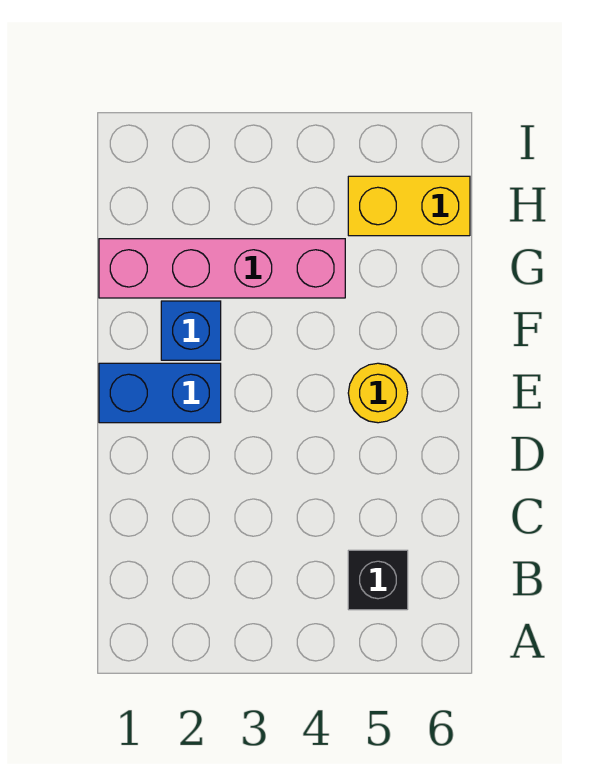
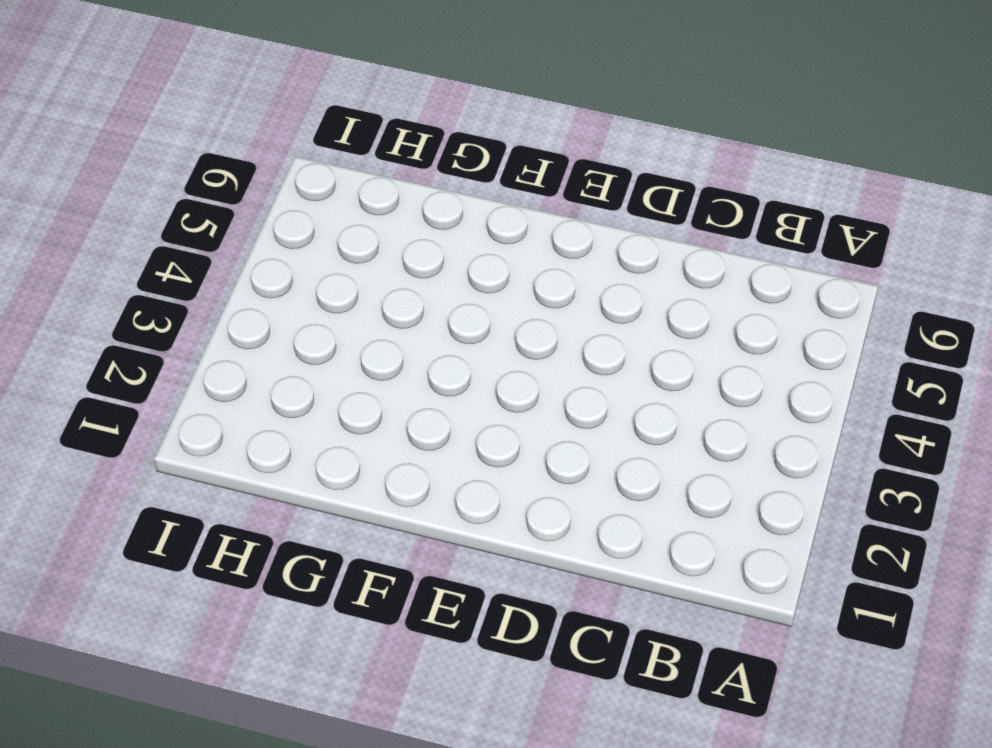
none -> black brick B5 level 1
none -> blue brick E1:E2 level 1

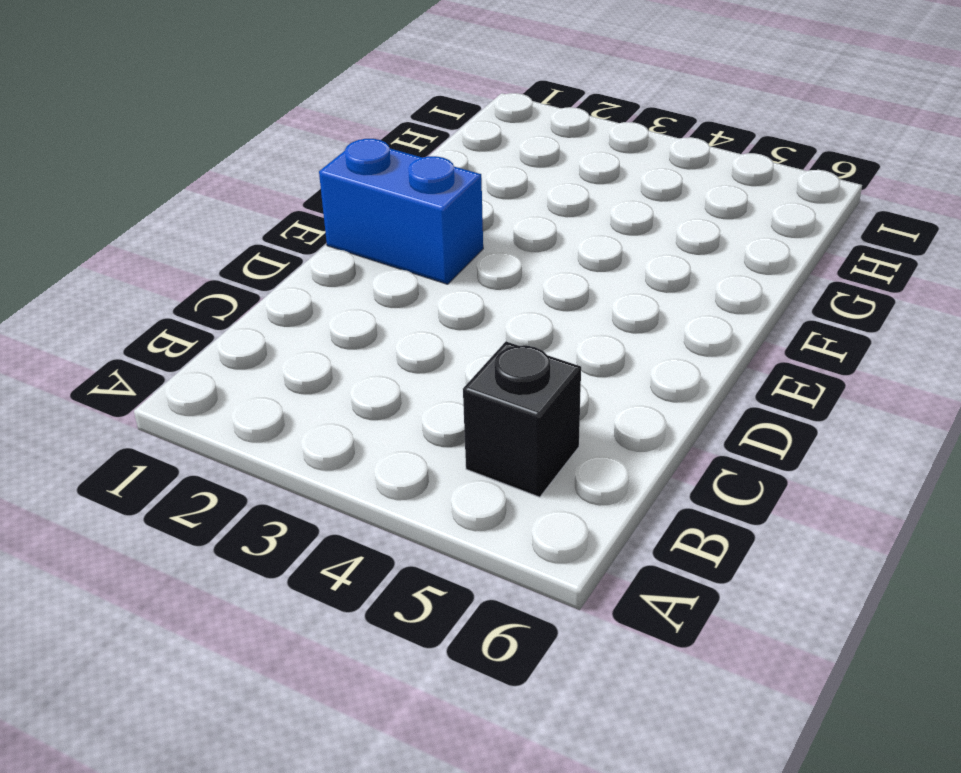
none -> yellow round brick E5 level 1
none -> blue brick F2 level 1

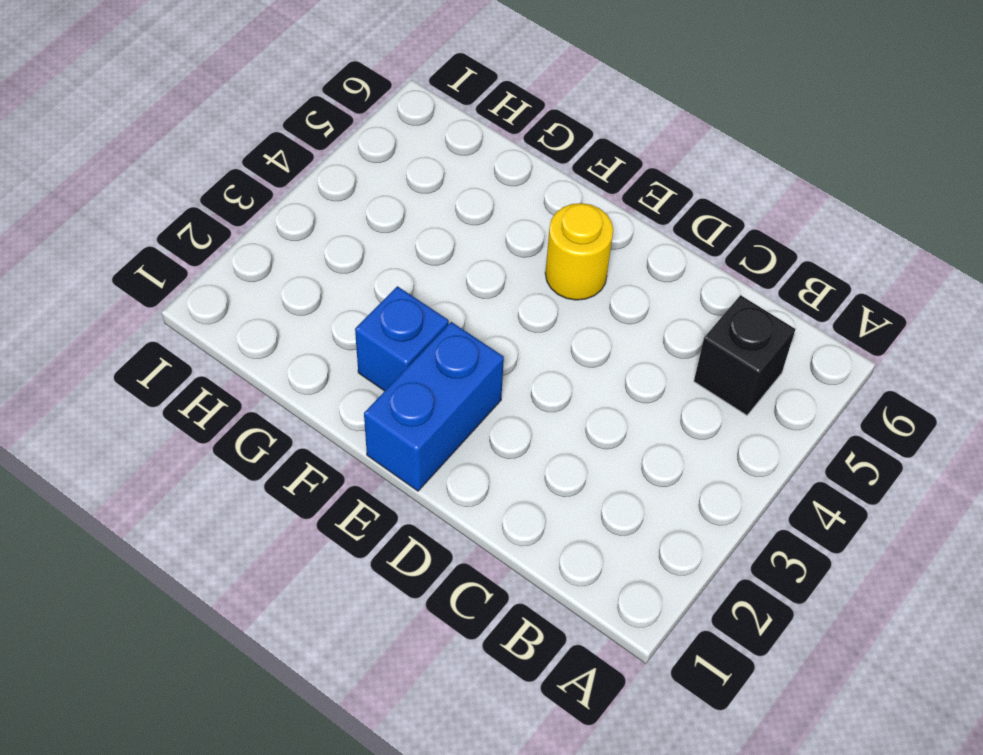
none -> pink brick G1:G4 level 1
none -> yellow brick H5:H6 level 1

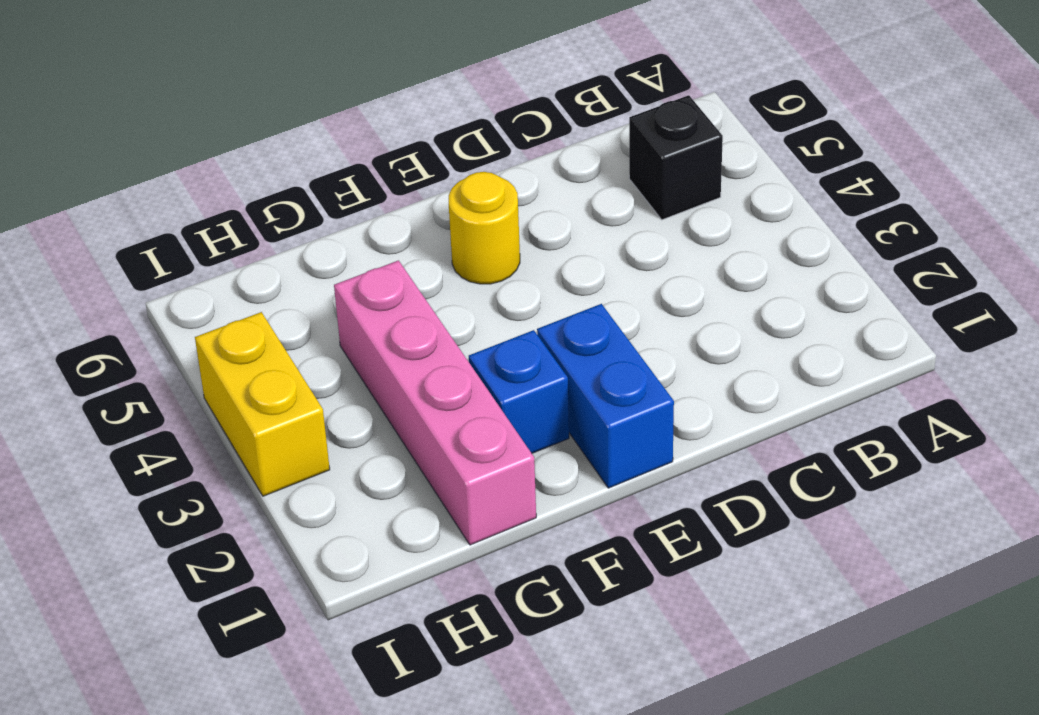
yellow brick I3:I4 level 1 -> yellow brick H5:H6 level 1

